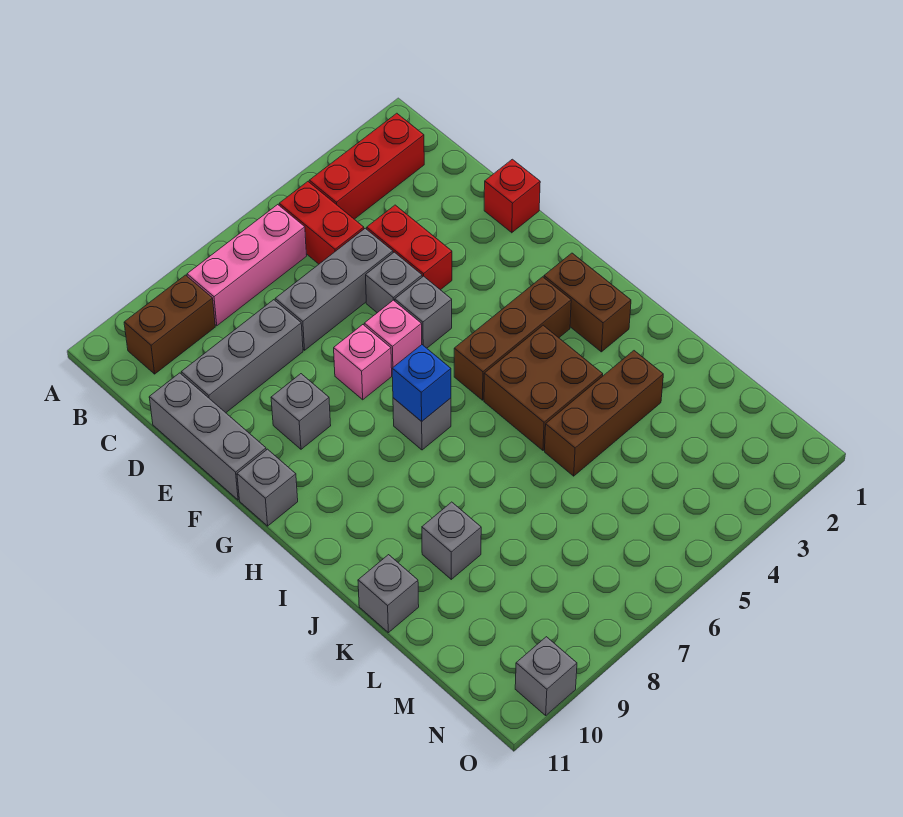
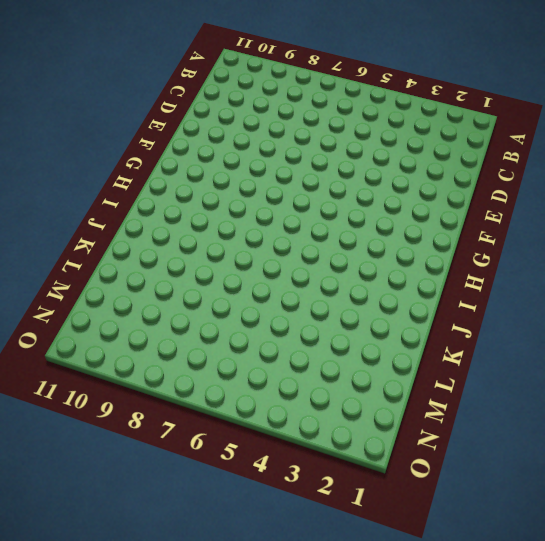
none -> red brick B2:B4 level 1
none -> red brick B5:C5 level 1
none -> pink brick B6:B8 level 1

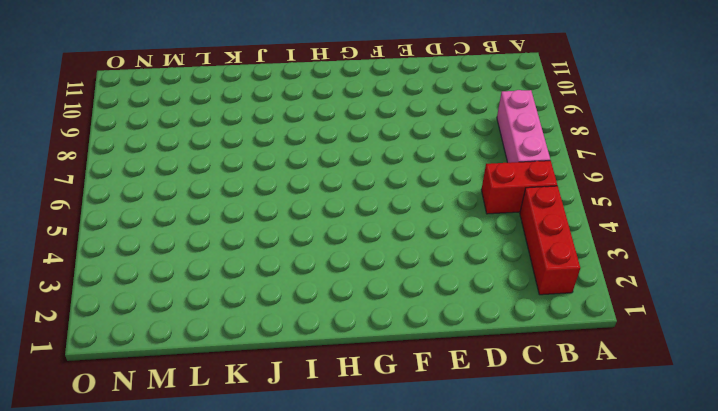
none -> brown brick B9:B10 level 1
none -> red brick D4:E4 level 1
none -> grey brick D5:D7 level 1

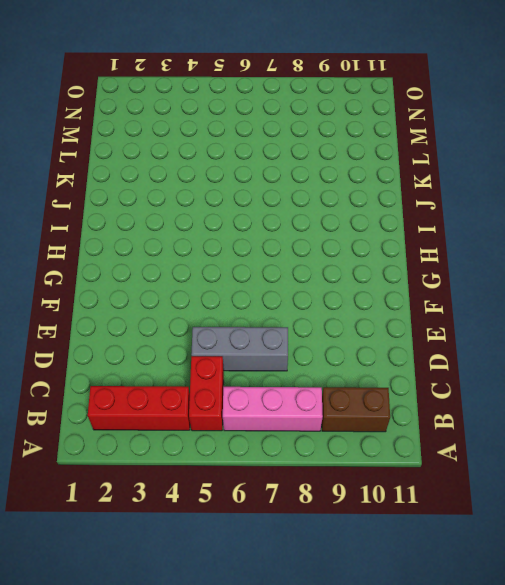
none -> red brick D4:E4 level 1
none -> grey brick D8:D10 level 1
none -> grey brick D11:F11 level 1

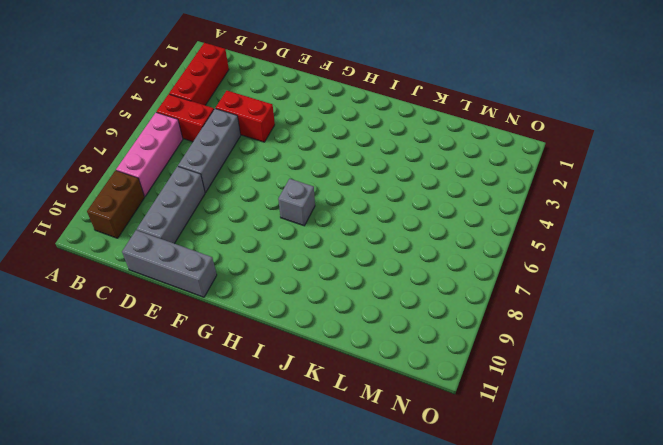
none -> red brick E1 level 1
none -> grey brick E5 level 1
none -> grey brick F5 level 1

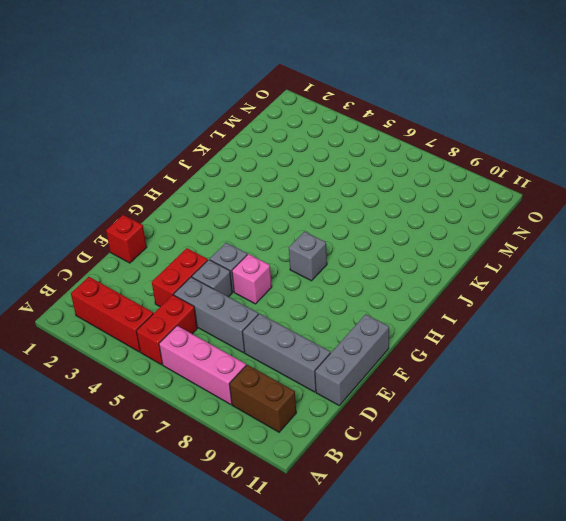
none -> pink brick F7 level 1
none -> grey brick F9 level 1
none -> grey brick G11 level 1

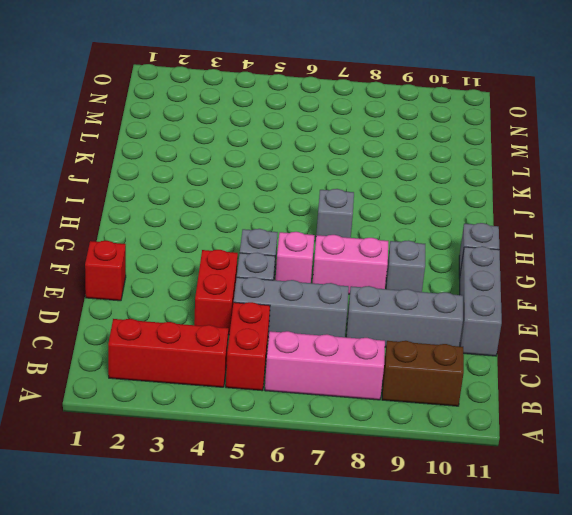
pink brick F7:F8 level 1 -> pink brick F7 level 1
none -> brown brick H2:I2 level 1
none -> brown brick H3:H5 level 1
none -> brown brick I4:J5 level 1

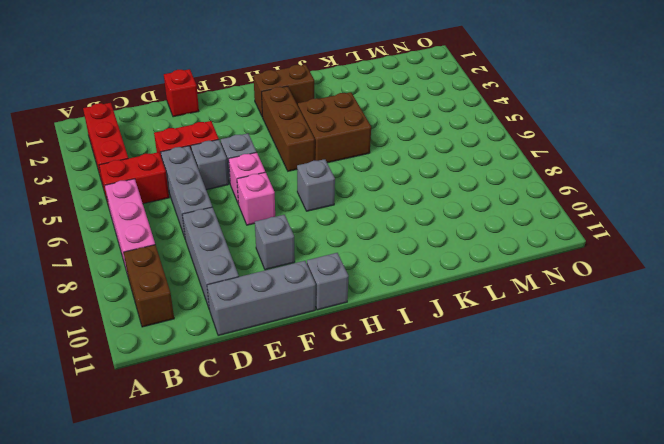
none -> brown brick K3:K5 level 1
none -> grey brick K9 level 1
none -> grey brick K11 level 1

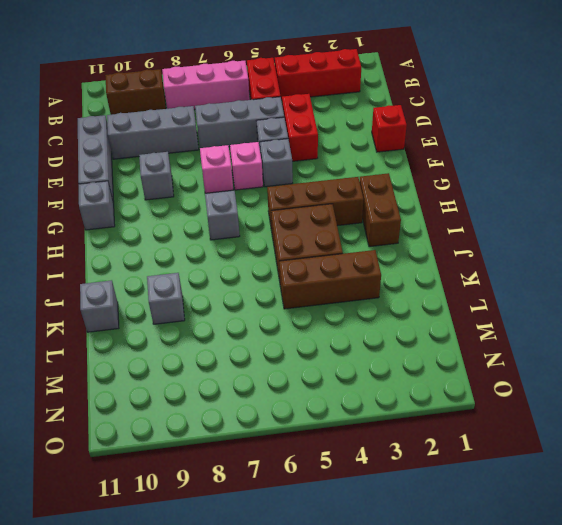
none -> grey brick O10 level 1
none -> blue brick H7 level 2

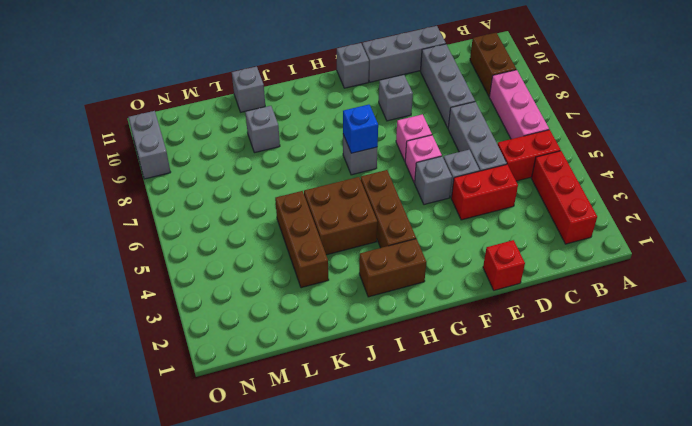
grey brick O9:O10 level 1 -> grey brick O10 level 1

